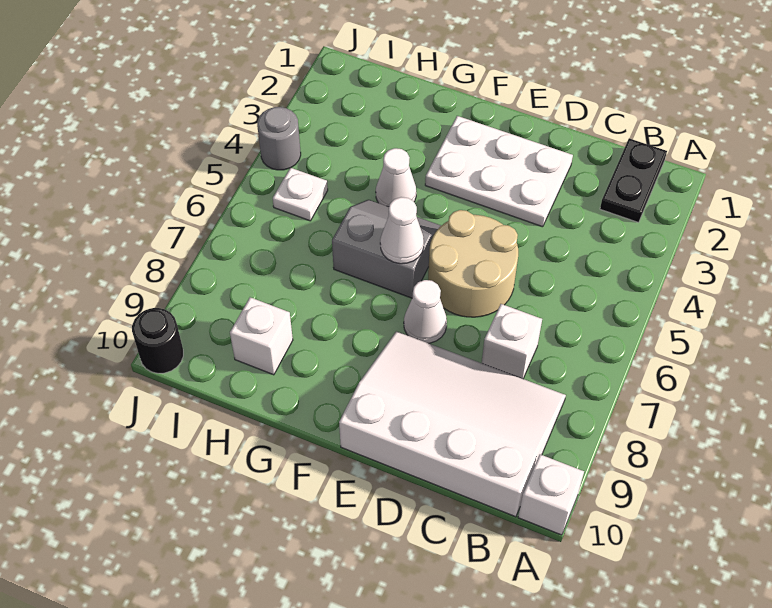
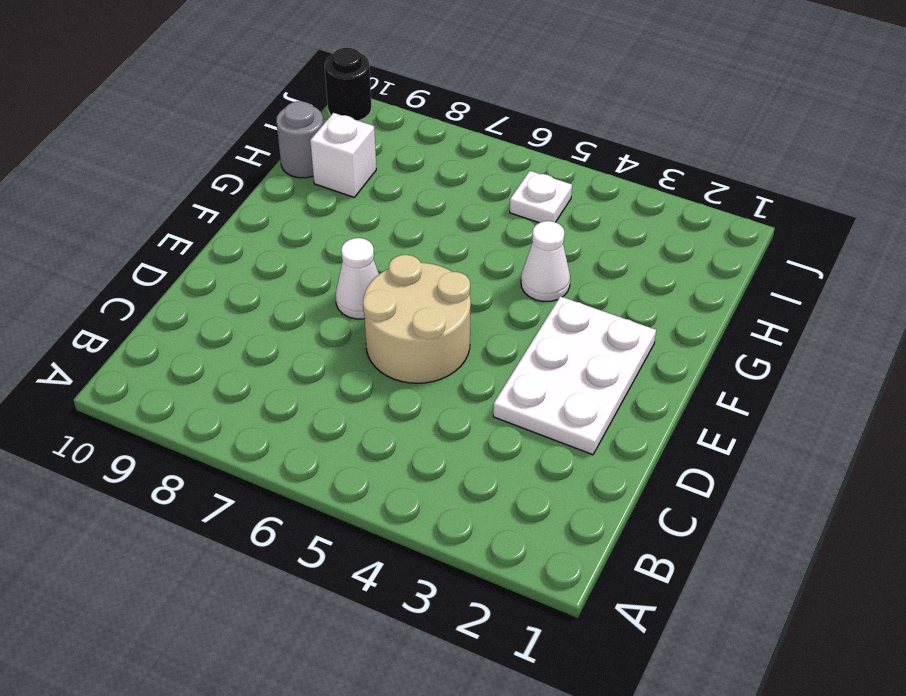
grey round brick H10 level 1 -> grey round brick J4 level 1
none -> white brick A10 level 1
none -> black plate B1:B2 level 1
none -> white slope B8:E10 level 1 top 10

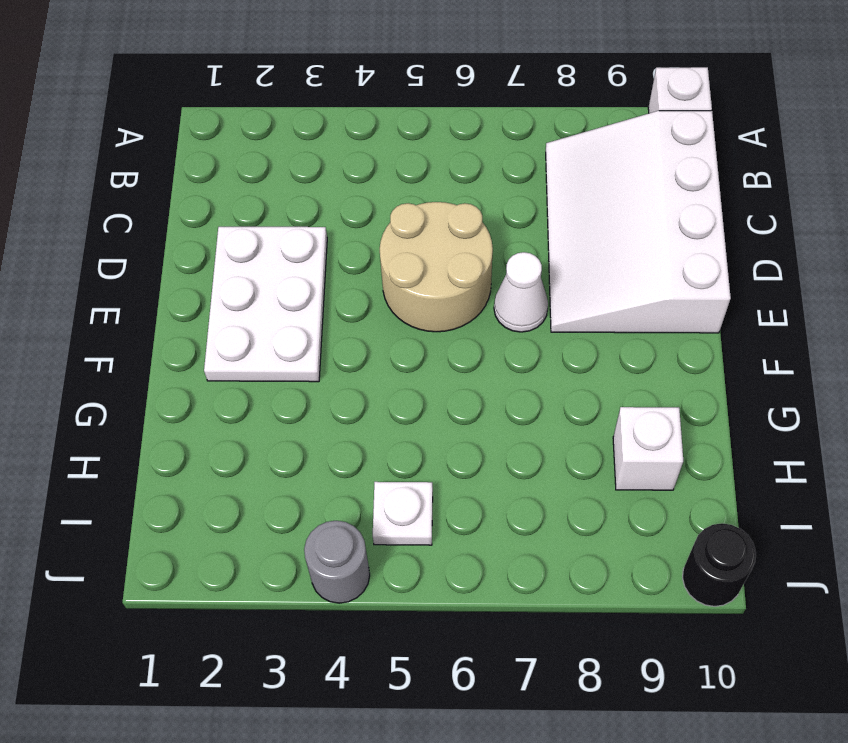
none -> black plate B1:B2 level 1
none -> white brick C7 level 1
none -> grey slope F5:G6 level 1 top 6

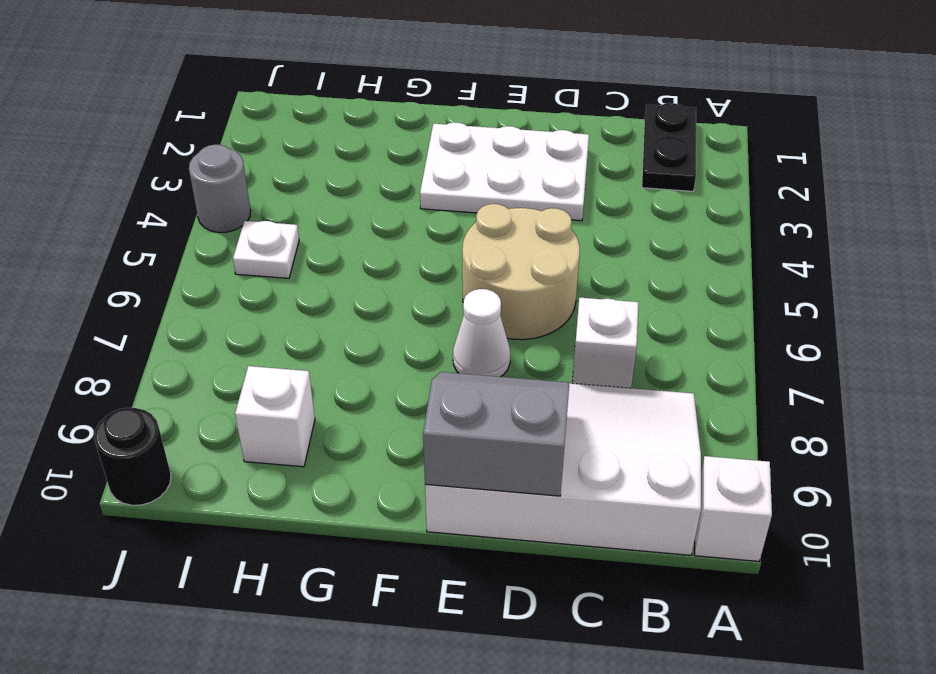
grey slope D9:E10 level 2 top 10 -> grey slope F5:G6 level 1 top 6
none -> white cone G4 level 1
none -> white cone F6 level 2

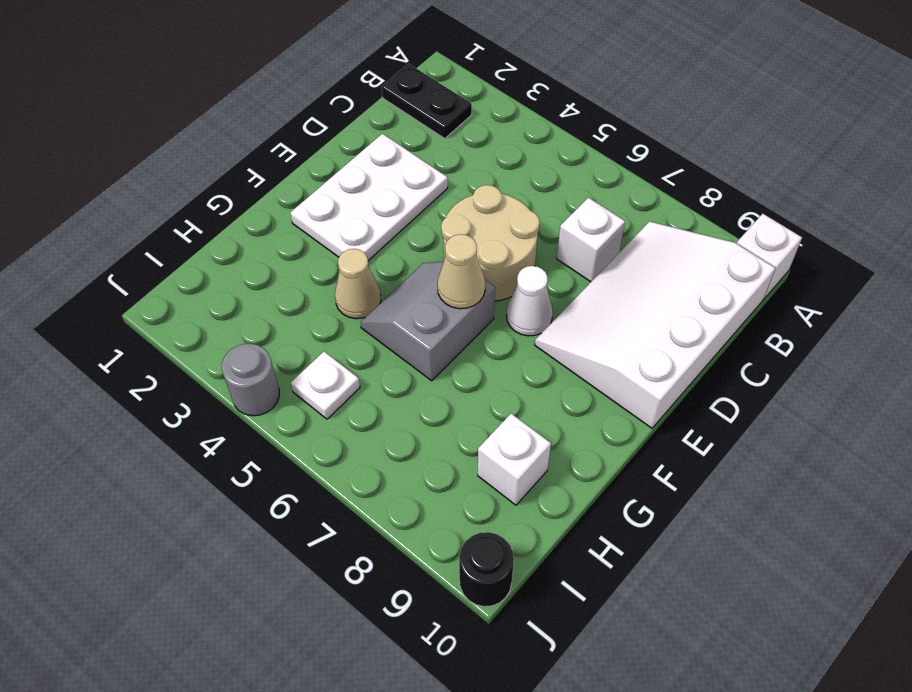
tan cone F6 level 2 -> white cone F6 level 2
tan cone G4 level 1 -> white cone G4 level 1

